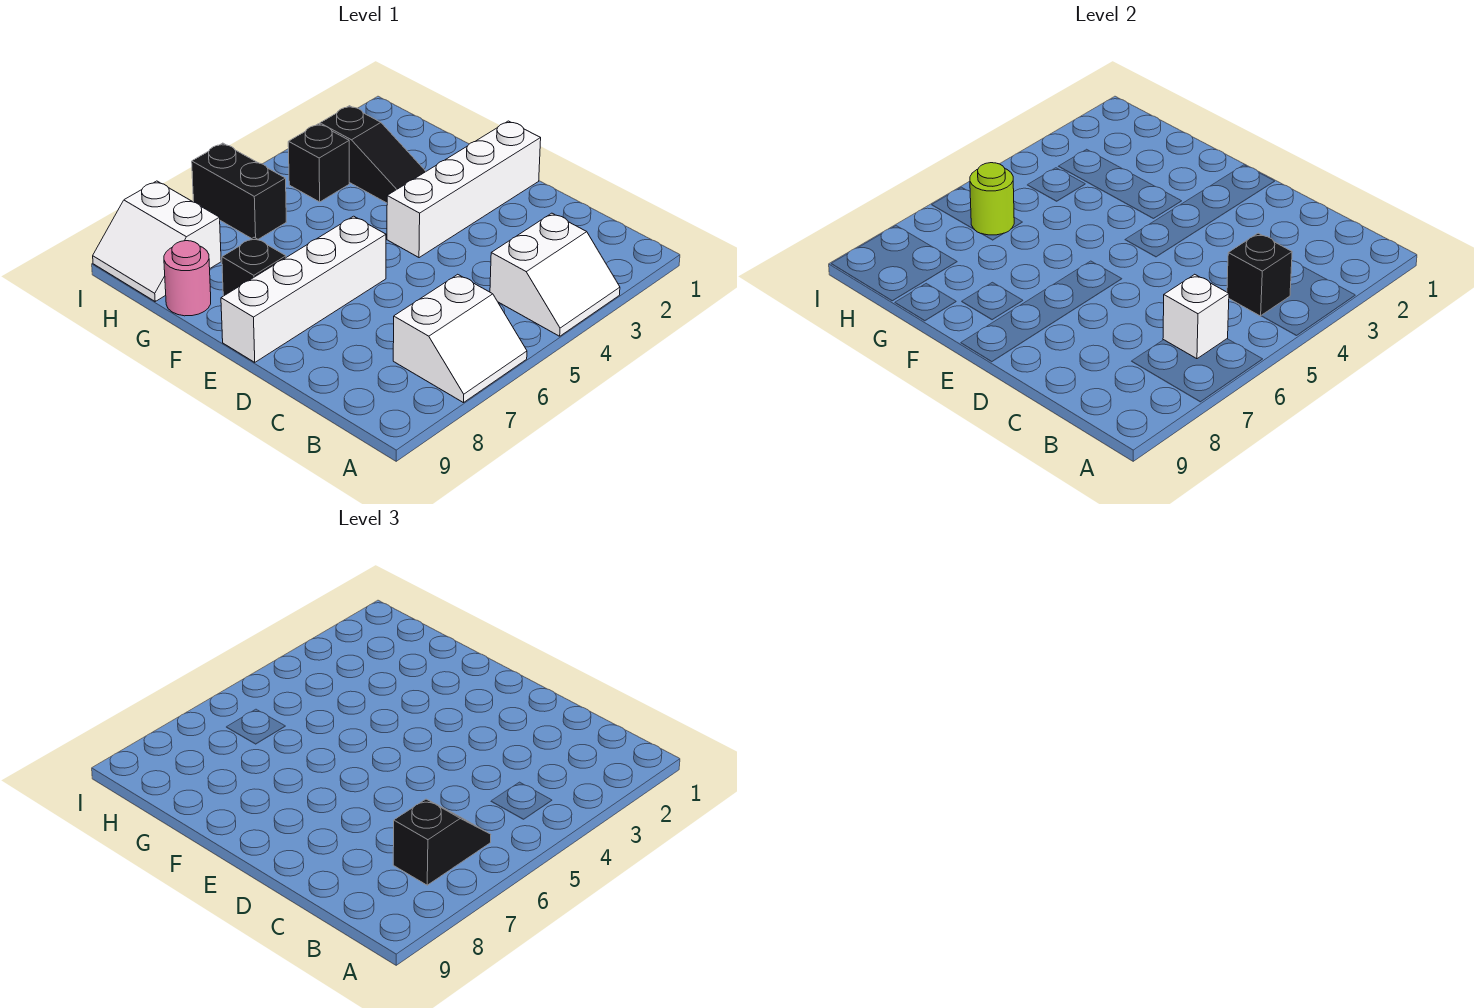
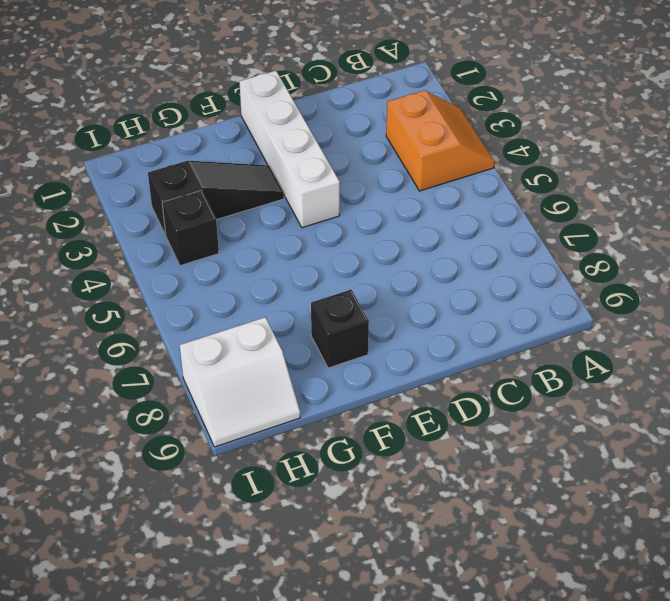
orange slope A3:B4 level 1 top B -> white slope A3:B4 level 1 top B
none -> white slope A6:B7 level 1 top B
none -> white brick E6:E9 level 1
none -> pink round brick G9 level 1

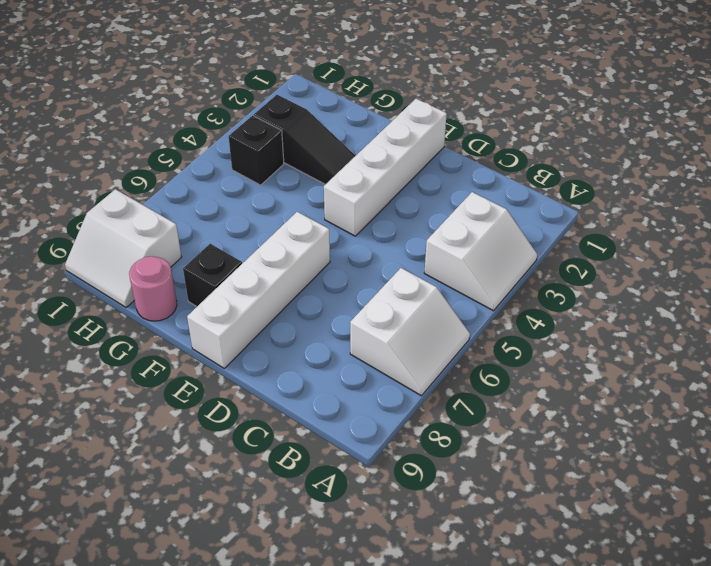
none -> black brick H6:I6 level 1
none -> black brick B4 level 2
none -> white brick B6 level 2

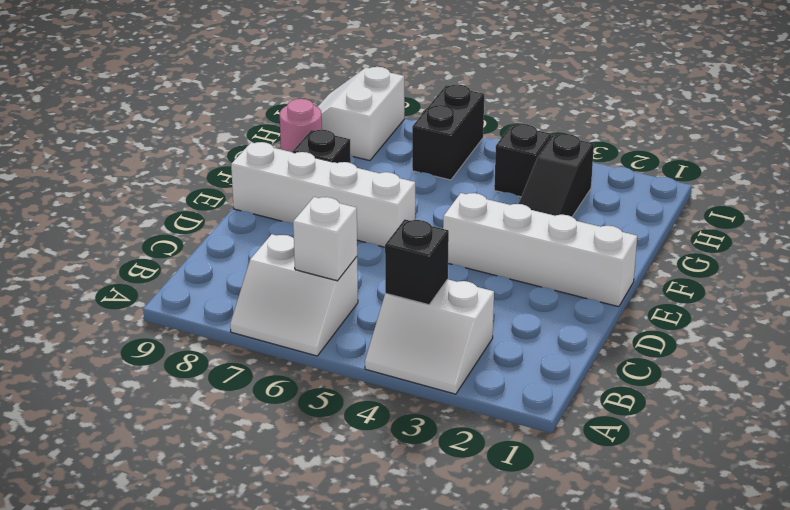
none -> lime round brick H6 level 2
none -> black slope B6:B7 level 3 top 7

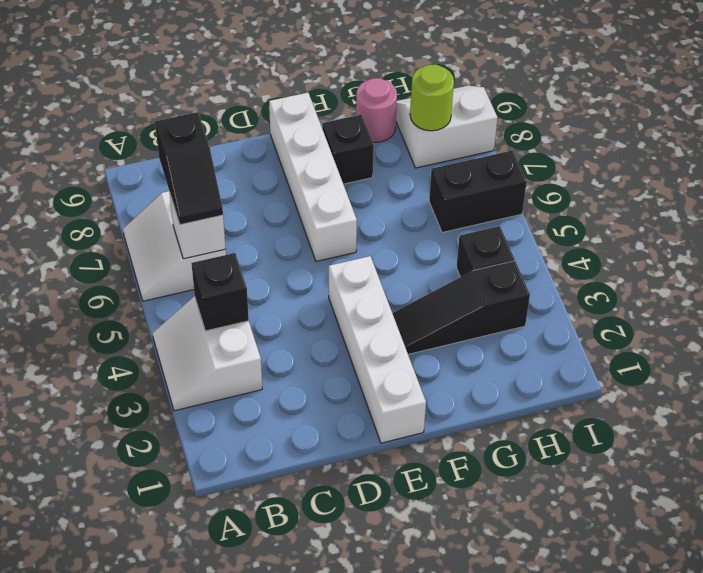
lime round brick H8 level 2 -> lime round brick H6 level 2

